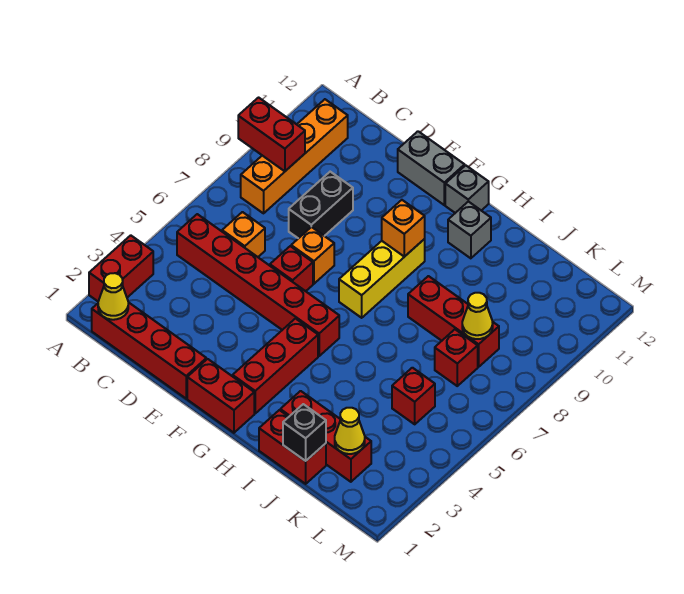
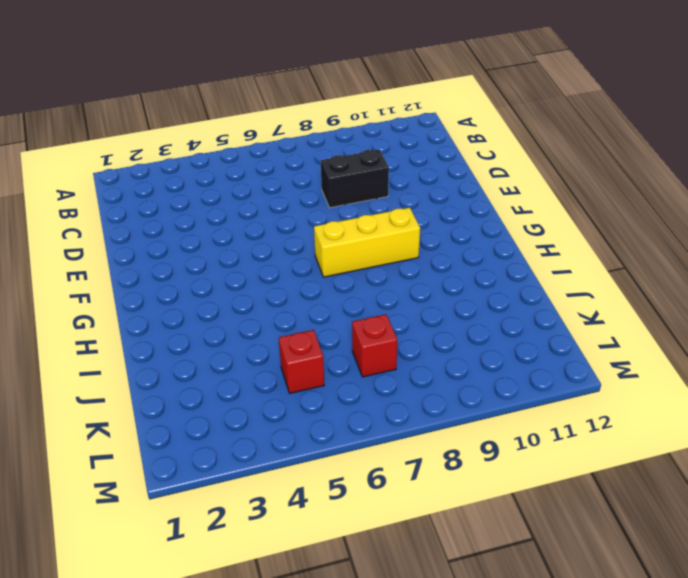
none -> red brick A2:A3 level 1
none -> red brick B1:E1 level 1
none -> red brick B5:G5 level 1

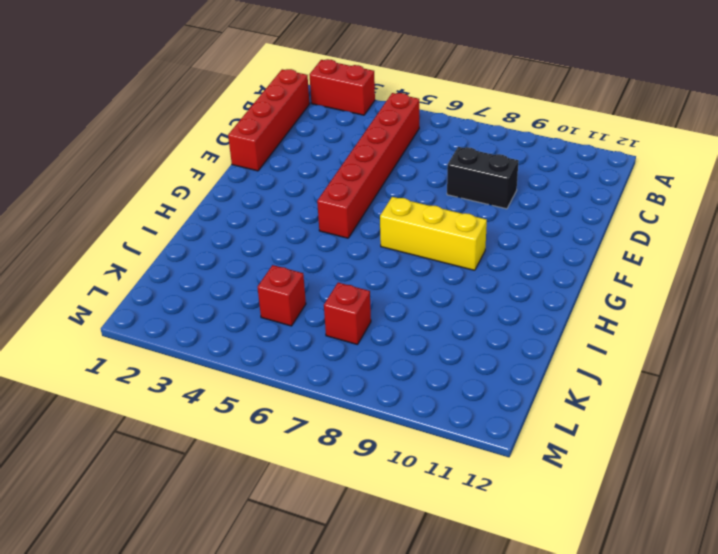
none -> orange brick B8:B11 level 1
none -> orange brick C6 level 1
none -> red brick E6 level 1

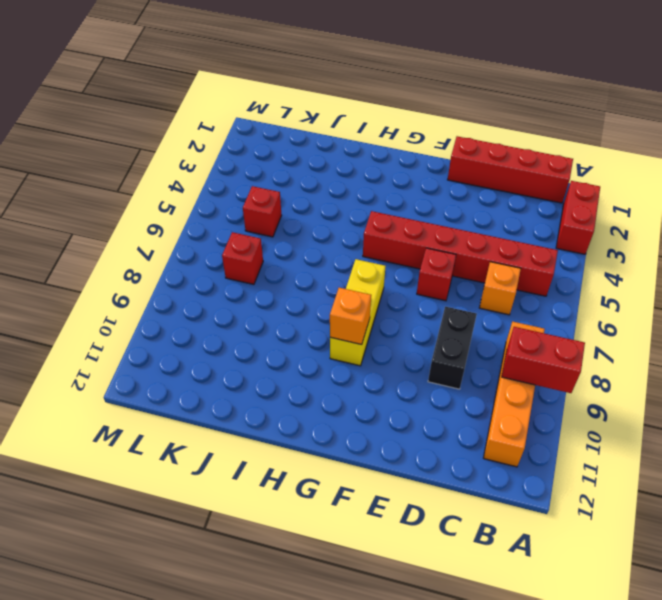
none -> orange brick E7 level 1
none -> grey brick E12:F12 level 1
none -> red brick F1:G1 level 1

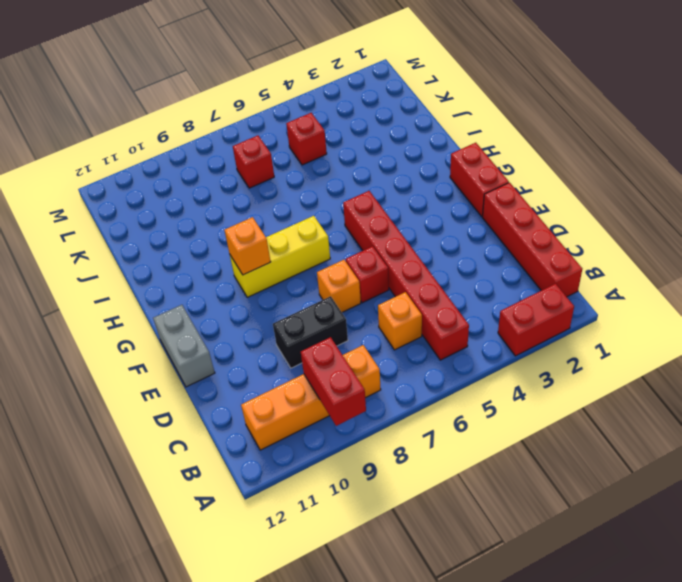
none -> red brick G2:G4 level 1
none -> grey brick G12 level 1
none -> grey brick H11 level 1

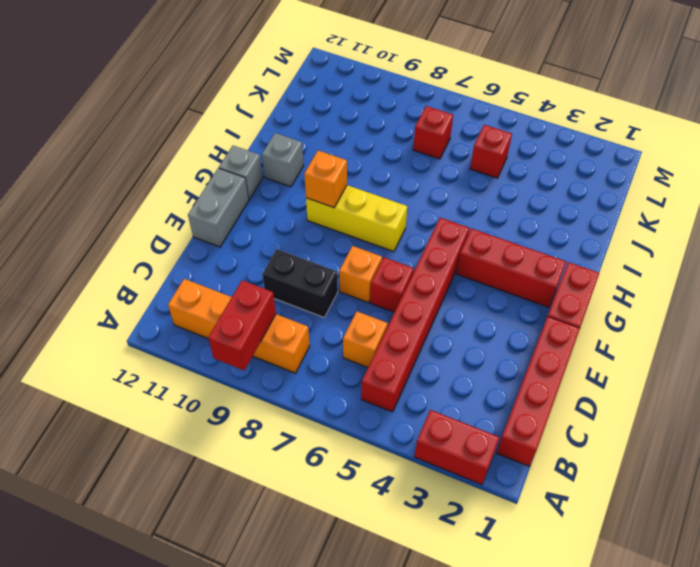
none -> red brick I1:J1 level 1
none -> red brick I2:K2 level 1
none -> red brick I8:K8 level 1

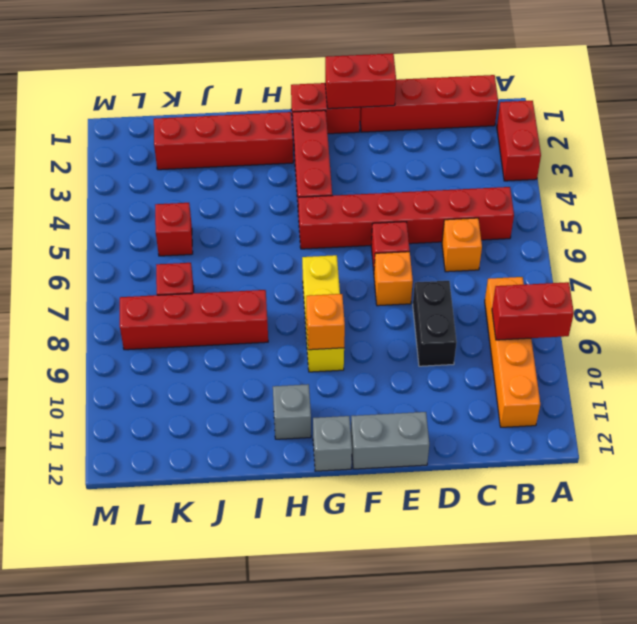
red brick E1:F1 level 2 -> red brick I1:J1 level 1
red brick H2:K2 level 1 -> red brick I2:K2 level 1
red brick I8:L8 level 1 -> red brick I8:K8 level 1
none -> yellow cone B1 level 2
none -> black brick J1 level 2
none -> yellow cone K2 level 2

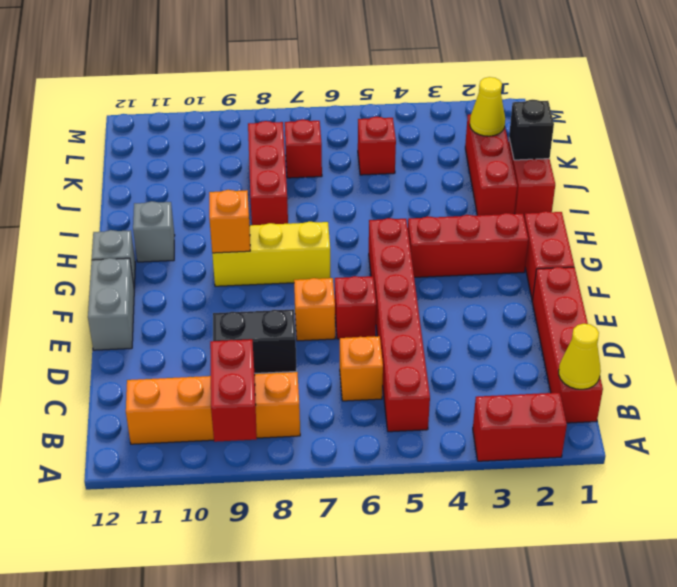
none -> yellow cone K8 level 2

